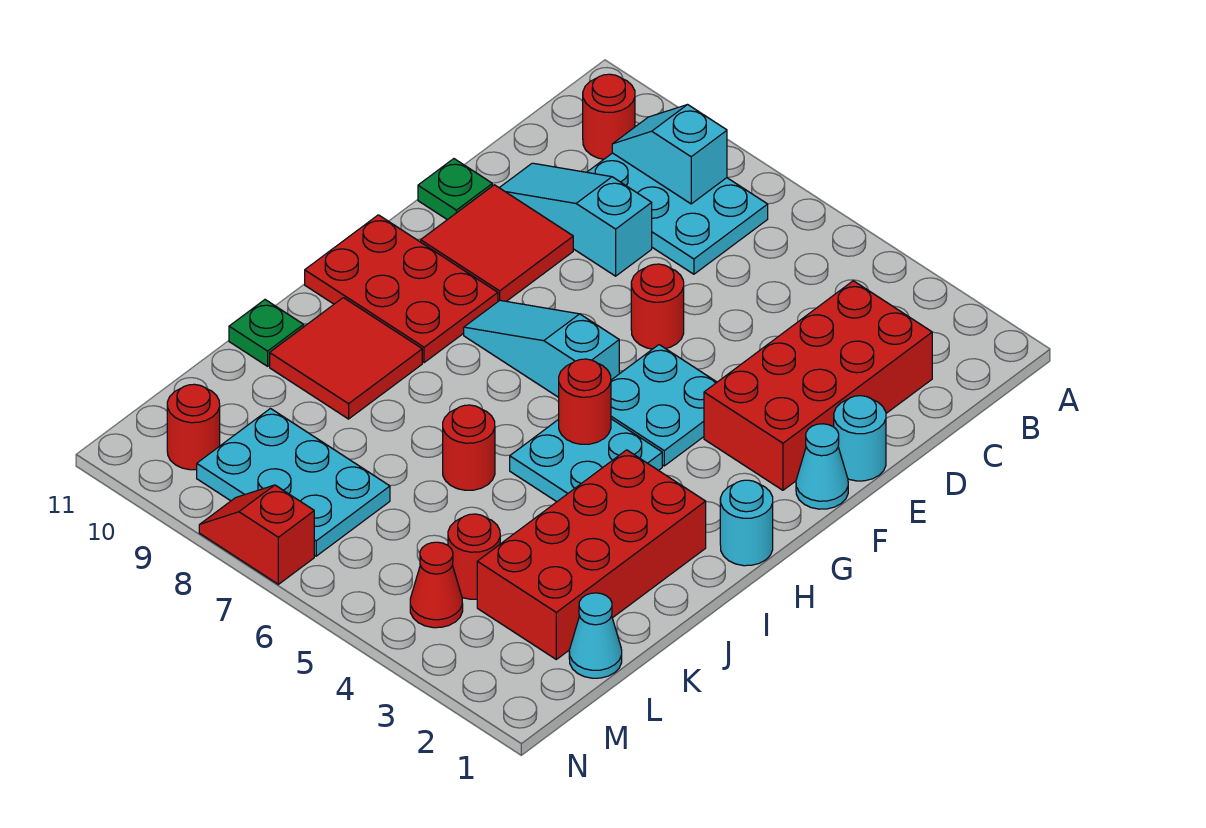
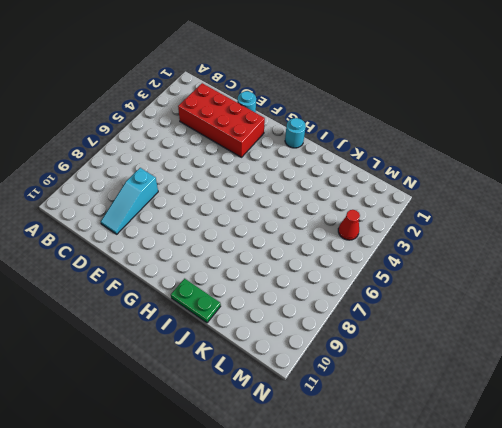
green plate I11:J11 level 1 -> green plate J11 level 1
none -> cyan plate B7:C9 level 1
none -> red round brick B10 level 1
none -> red round brick E6 level 1

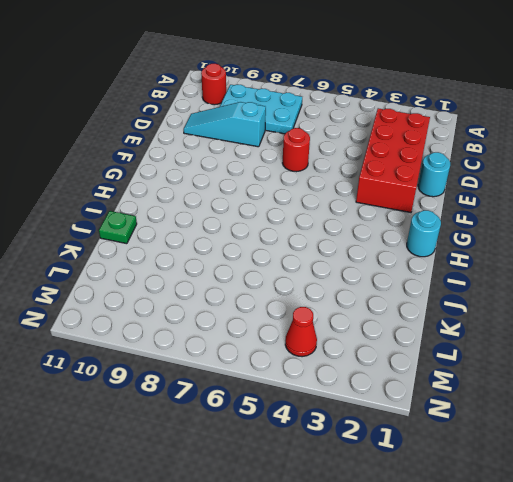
none -> red tile E9:F10 level 1
none -> green plate E11 level 1
none -> cyan cone F1 level 1

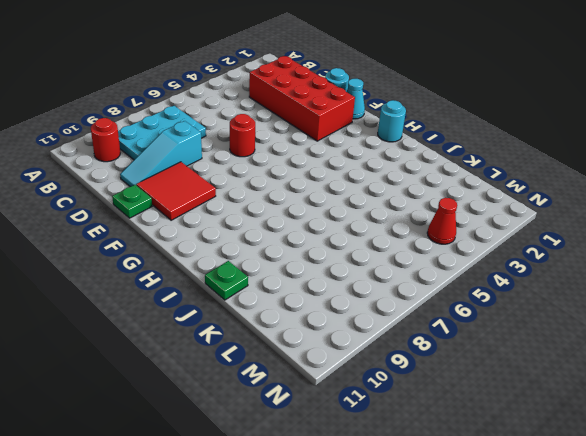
none -> cyan plate F4:G5 level 1
none -> cyan slope G6:G8 level 1 top 6
none -> red plate G9:H11 level 1

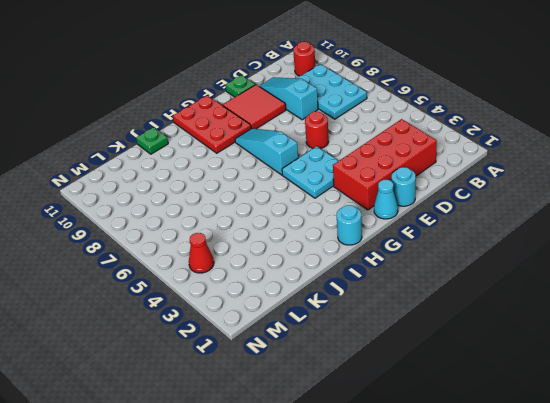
none -> cyan plate H4:I5 level 1
none -> red brick I2:L3 level 1
none -> red tile I9:J10 level 1

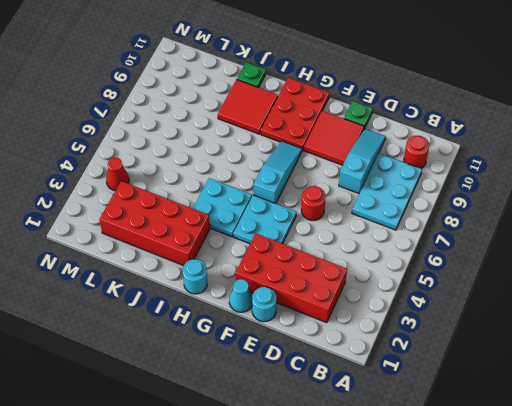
none -> red round brick J6 level 1
none -> cyan cone L1 level 1
none -> red round brick L4 level 1

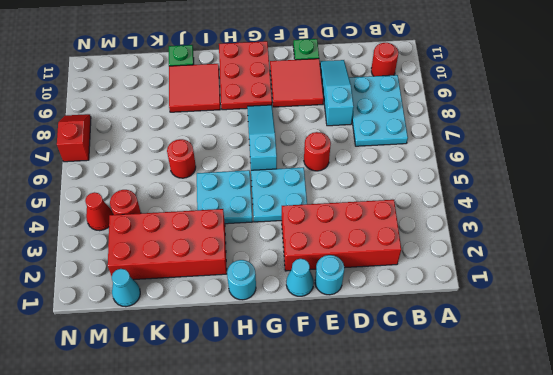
none -> cyan plate L7:M9 level 1
none -> red round brick M10 level 1
none -> cyan slope B8:B9 level 2 top 8

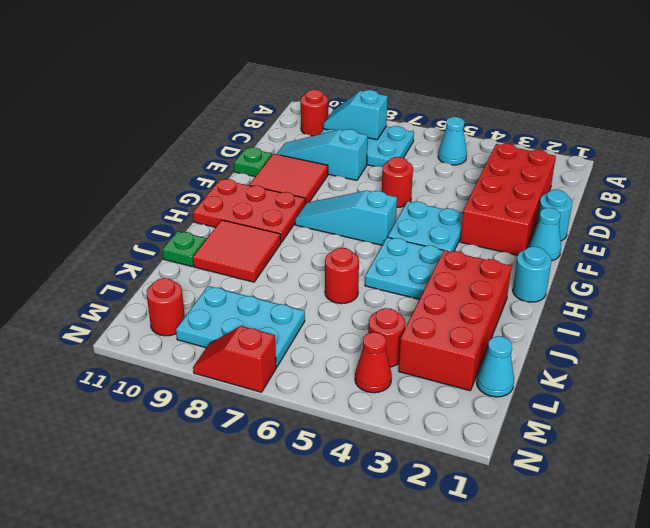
cyan cone B5 level 1 -> none
none -> red round brick H5 level 2

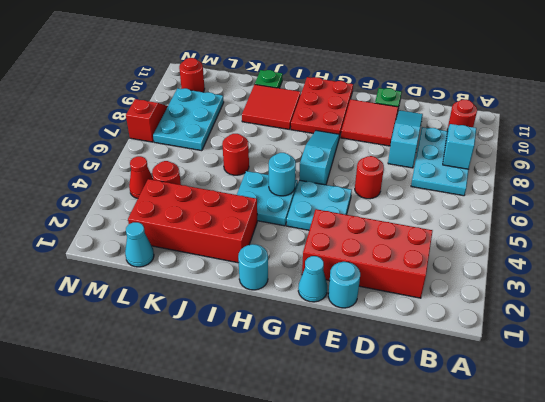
cyan round brick H5 level 2 -> red round brick H5 level 2

